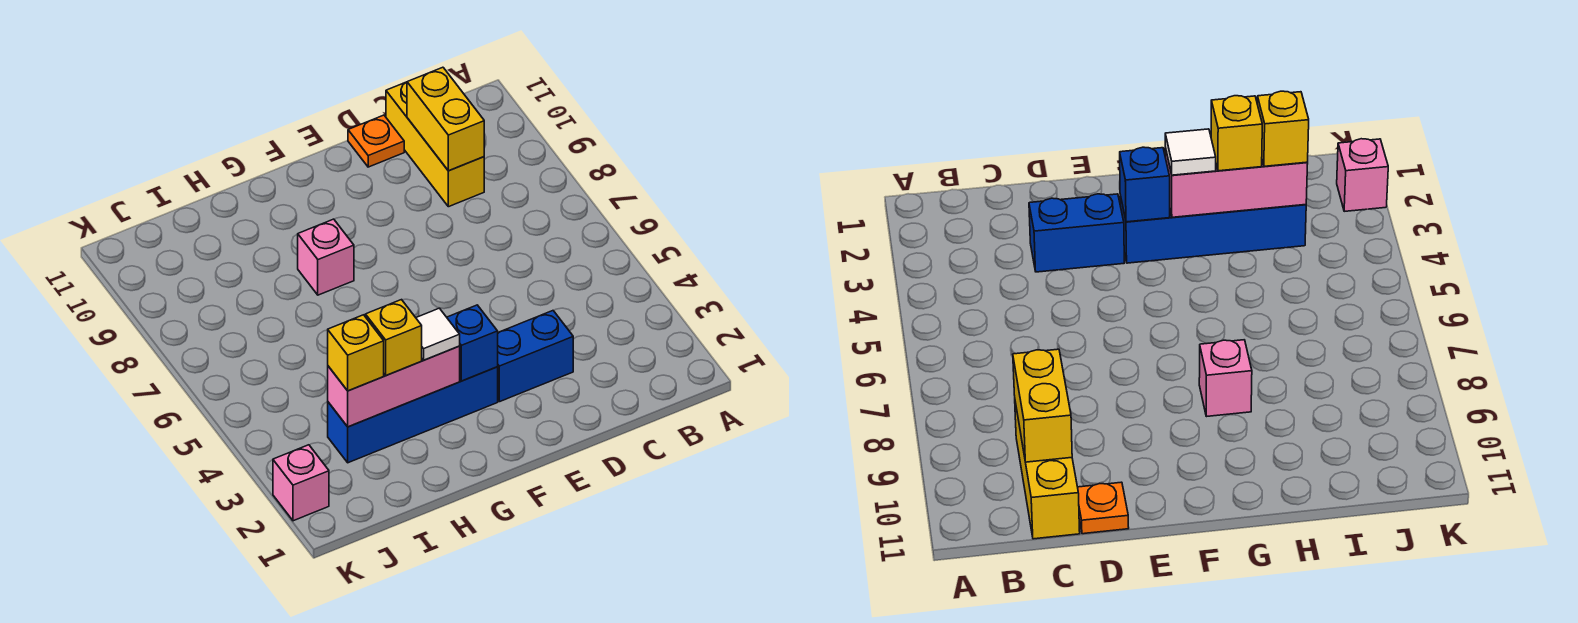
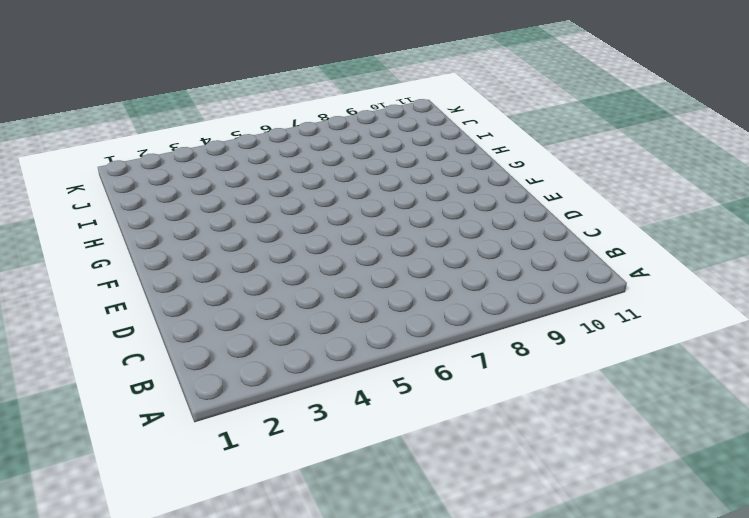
none -> yellow brick C9:C11 level 1
none -> blue brick D3:E3 level 1
none -> orange plate D11 level 1

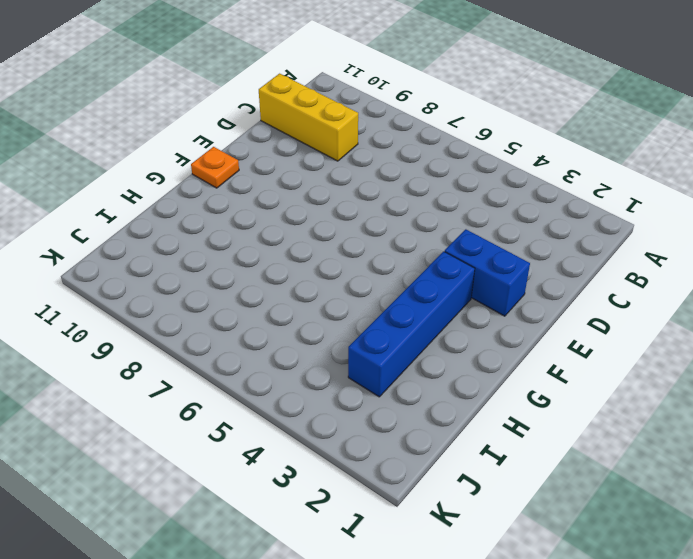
blue brick E2:E3 level 1 -> blue brick D3:E3 level 1
orange plate F11 level 1 -> orange plate D11 level 1
none -> pink brick G8 level 1
none -> pink brick K2 level 1
none -> yellow brick C9:C10 level 2

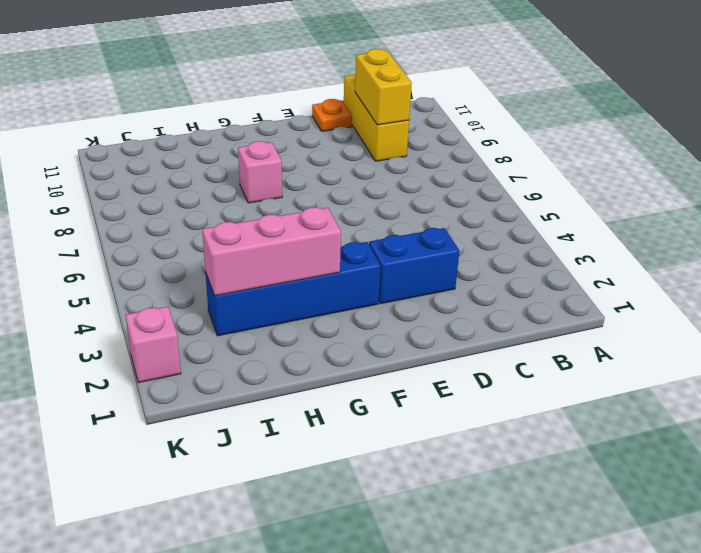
none -> blue brick F3 level 2
none -> white tile G3 level 3
none -> yellow brick H3 level 3

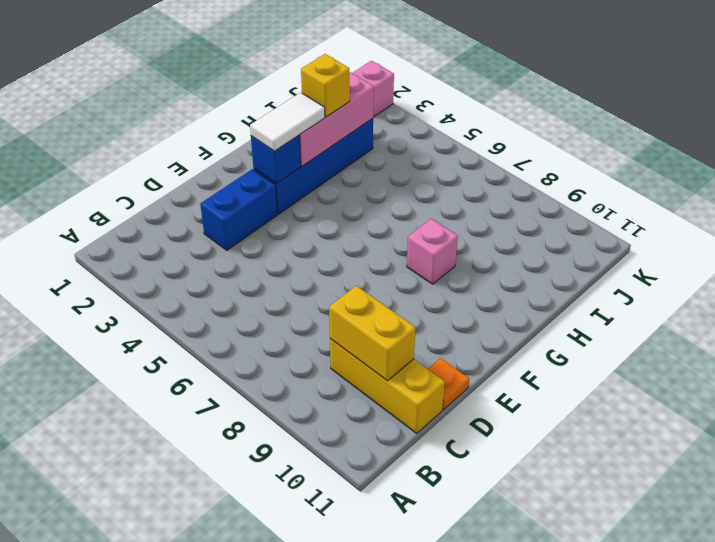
white tile F3:G3 level 3 -> white tile G3 level 3
none -> yellow brick I3 level 3

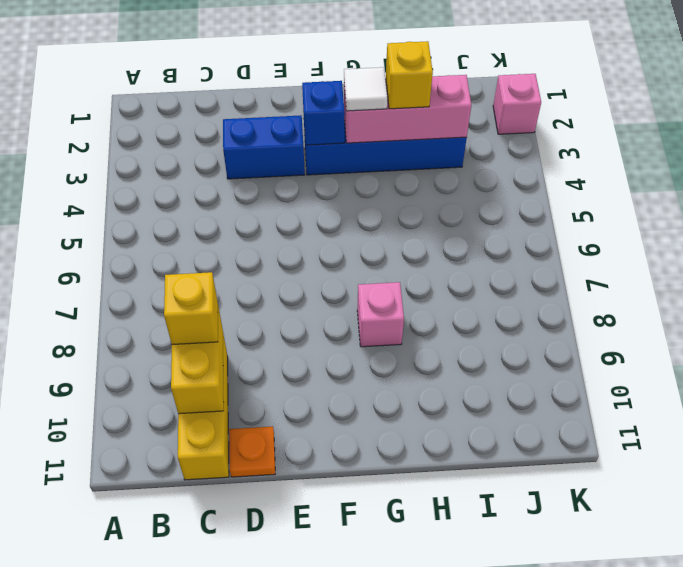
yellow brick C9 level 3 -> yellow brick I3 level 3

